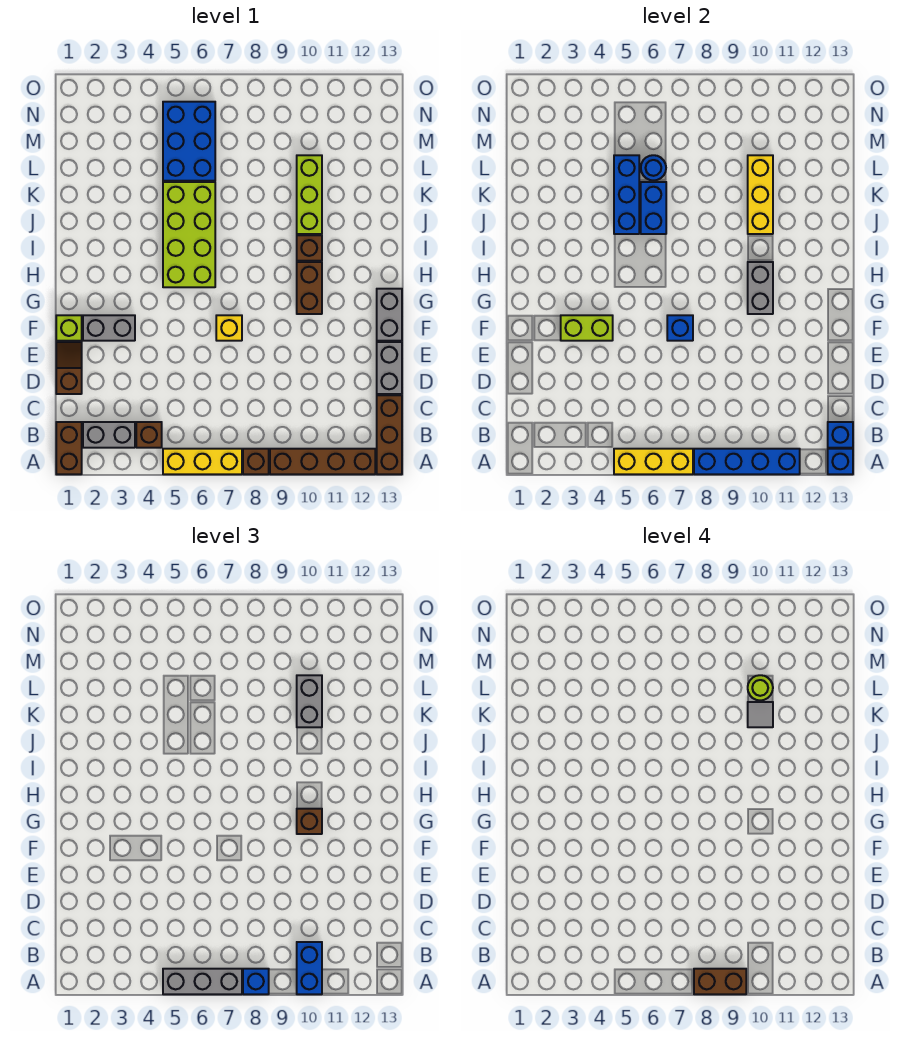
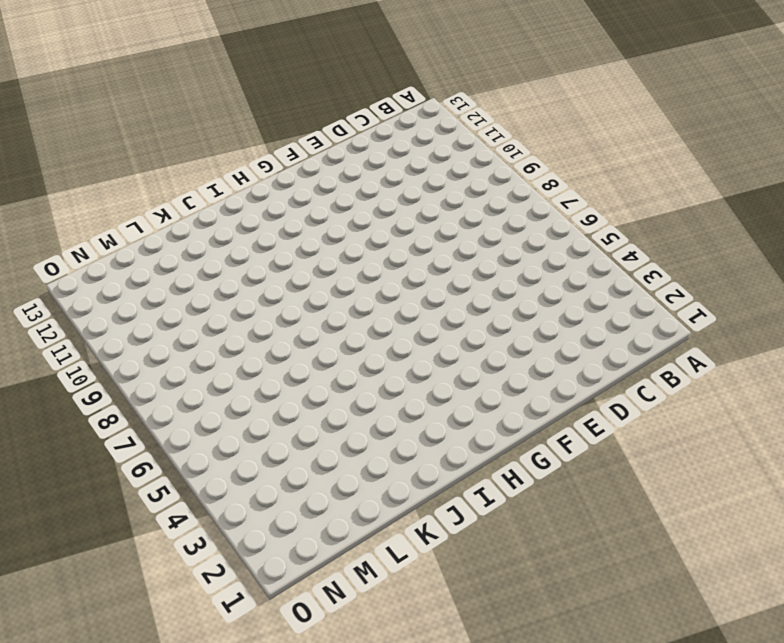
none -> brown brick A1:B1 level 1
none -> yellow brick A5:A7 level 1
none -> brown brick A8 level 1
none -> brown brick A9:A12 level 1

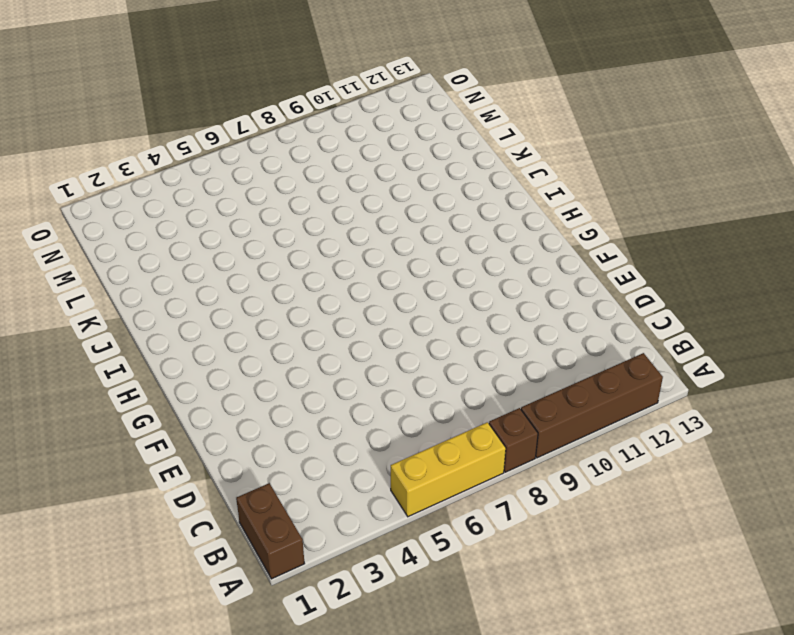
none -> brown brick A13:C13 level 1
none -> grey brick B2:B3 level 1
none -> brown brick B4 level 1
none -> brown slope D1:E1 level 1 top D

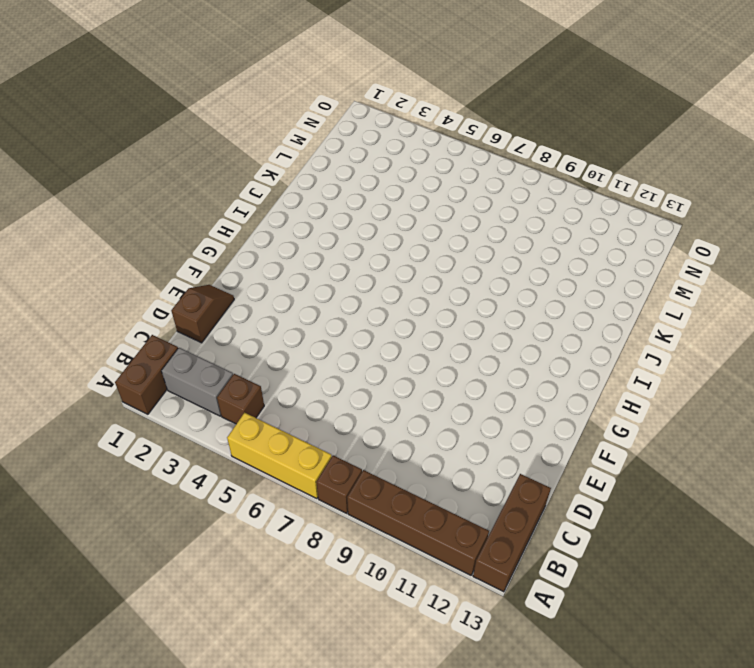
none -> grey brick D13:E13 level 1
none -> lime brick F1 level 1
none -> grey brick F2:F3 level 1
none -> yellow brick F7 level 1

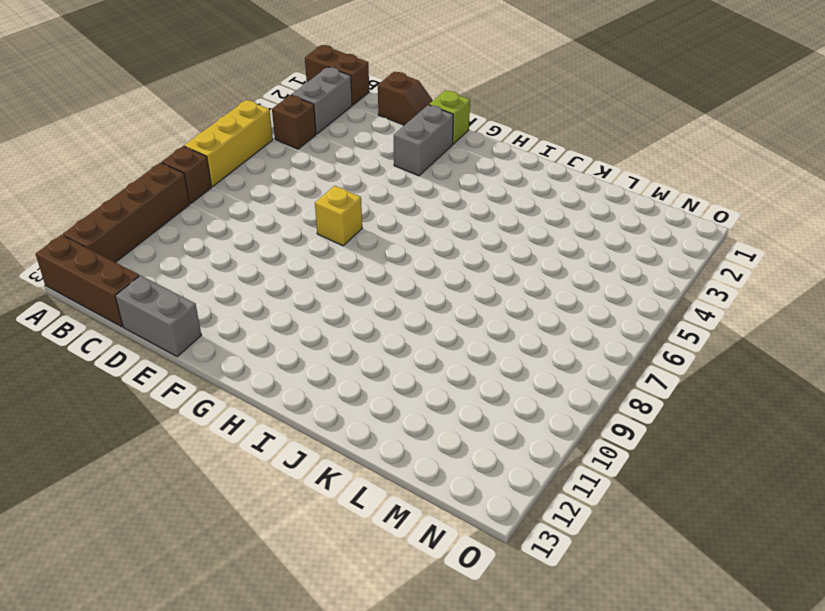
none -> grey brick F13:G13 level 1
none -> brown brick G10:H10 level 1
none -> lime brick H5:K6 level 1
none -> brown brick I10 level 1

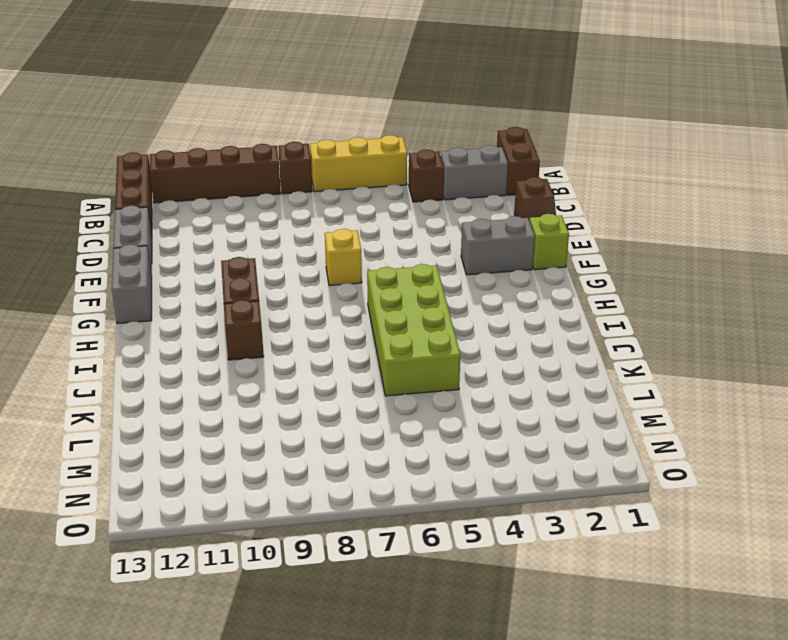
none -> lime brick J10:L10 level 1
none -> blue brick L5:N6 level 1
none -> yellow brick A5:A7 level 2
none -> blue brick A8:A11 level 2

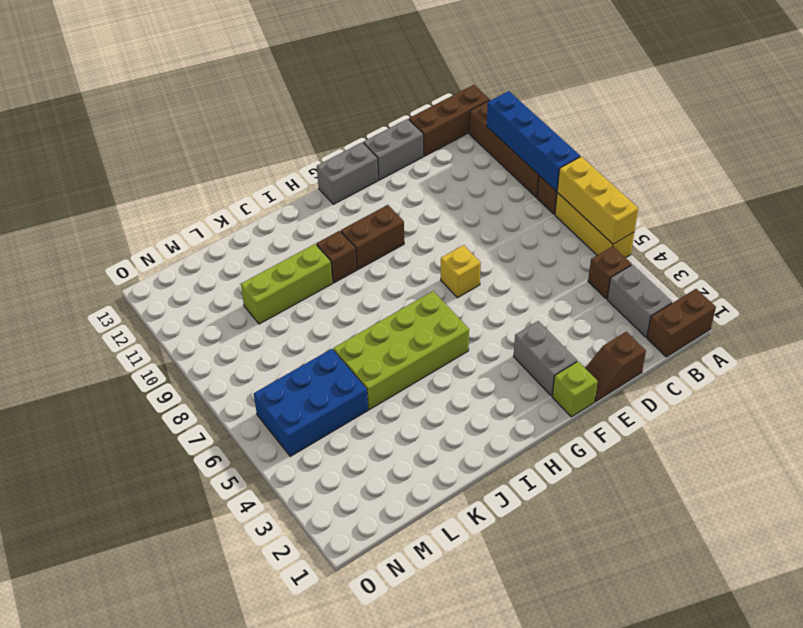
none -> blue brick A13 level 2
none -> blue brick B13 level 2
none -> lime brick F3:F4 level 2
none -> blue brick F7 level 2

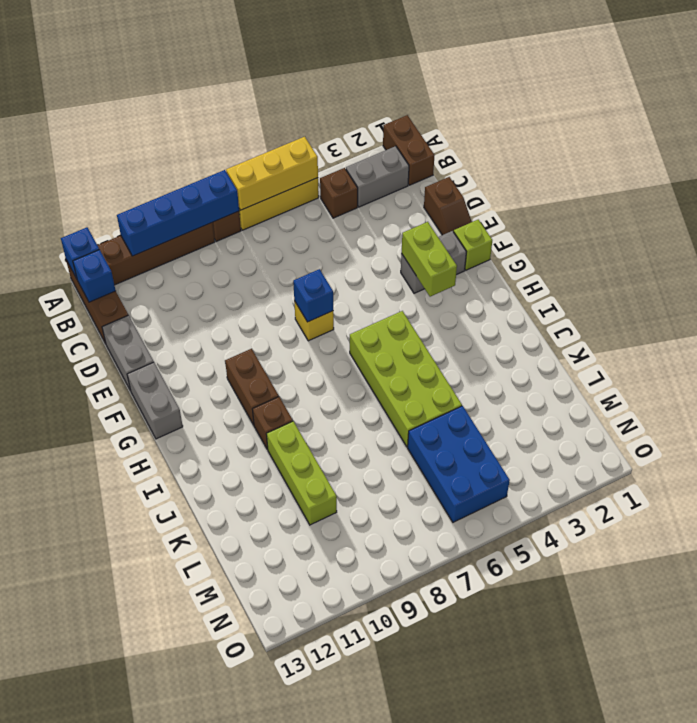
lime brick F3:G3 level 2 -> lime brick F3:F4 level 2
none -> grey brick G10:H10 level 2
none -> blue brick J5:L5 level 2
none -> blue brick J6:K6 level 2
none -> yellow brick J10:L10 level 2

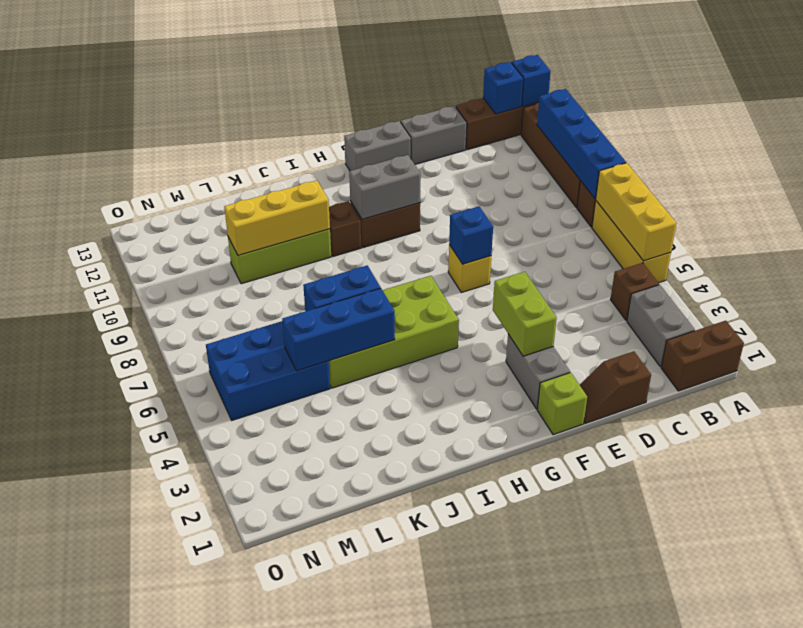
none -> blue round brick L6 level 2
none -> grey brick A5:A7 level 3
none -> blue brick A8 level 3
none -> blue brick A10:B10 level 3

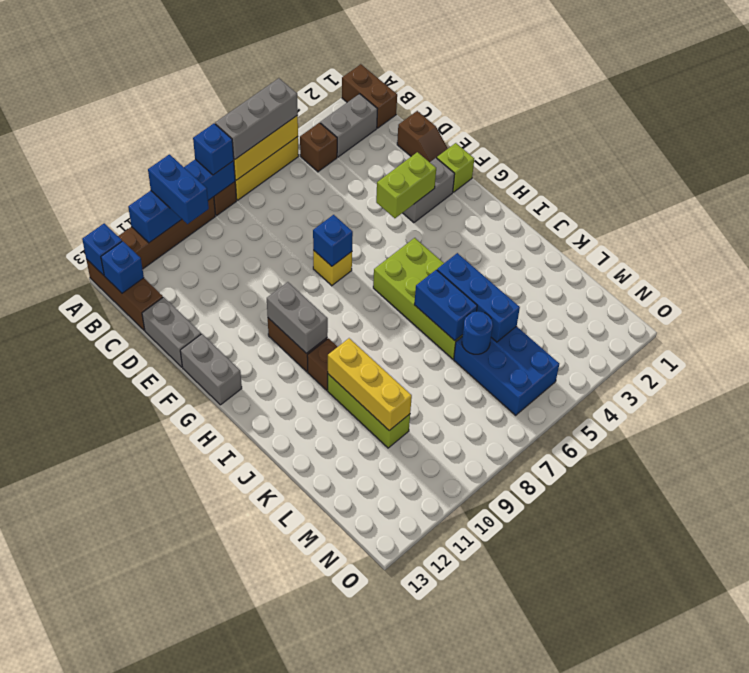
none -> brown brick G10 level 3
none -> grey brick K10:L10 level 3
none -> brown brick A8:A9 level 4
none -> grey tile K10 level 4

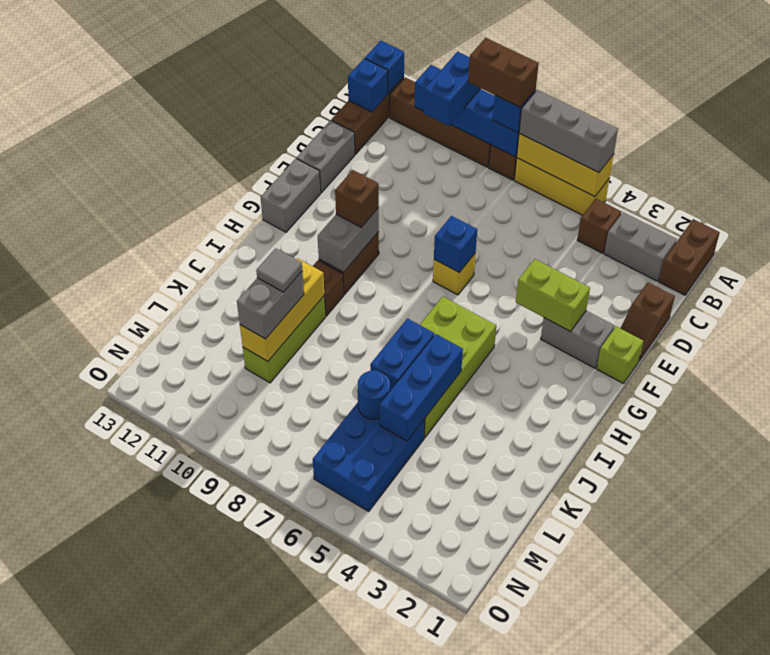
none -> lime round brick L10 level 4

